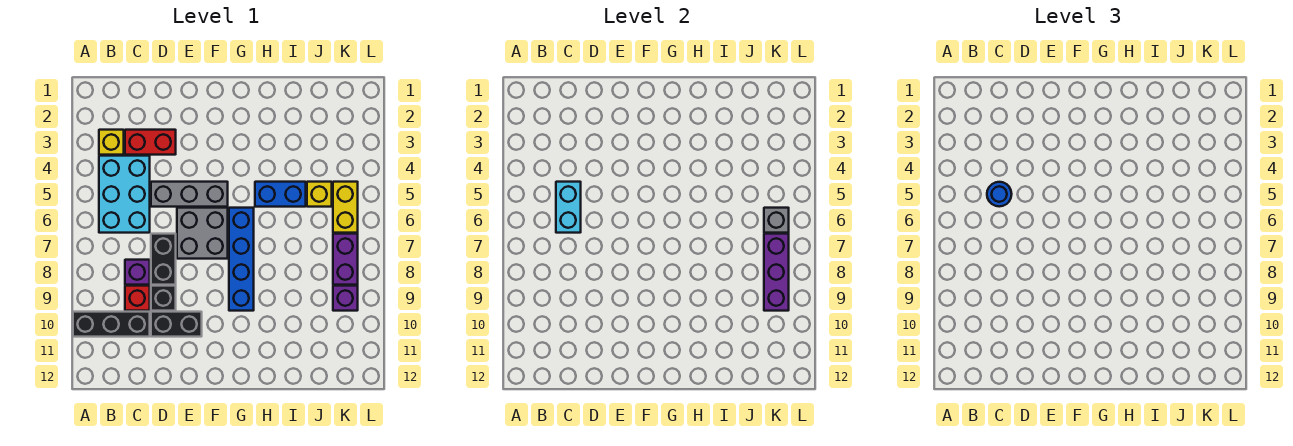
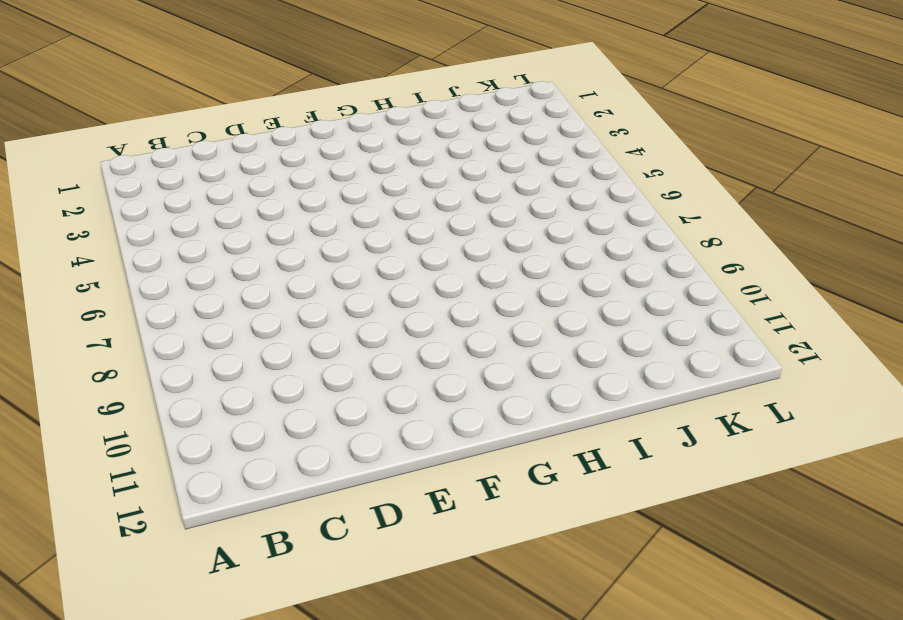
none -> black brick A10:C10 level 1
none -> yellow brick B3 level 1
none -> cyan brick B4:C6 level 1

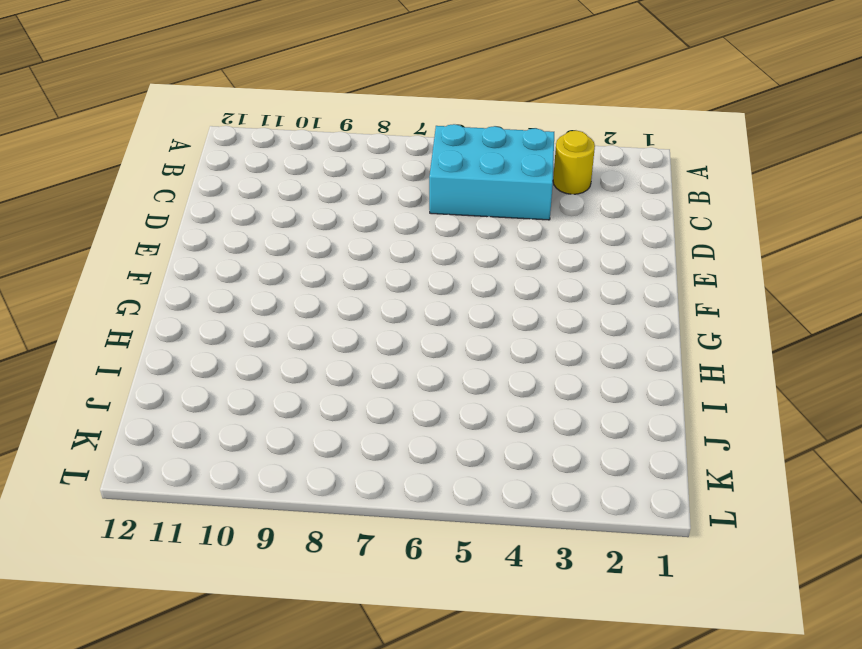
yellow round brick B3 level 1 -> yellow brick B3 level 1
none -> black brick A10:C10 level 1
none -> red brick C3:D3 level 1
none -> purple brick C8 level 1

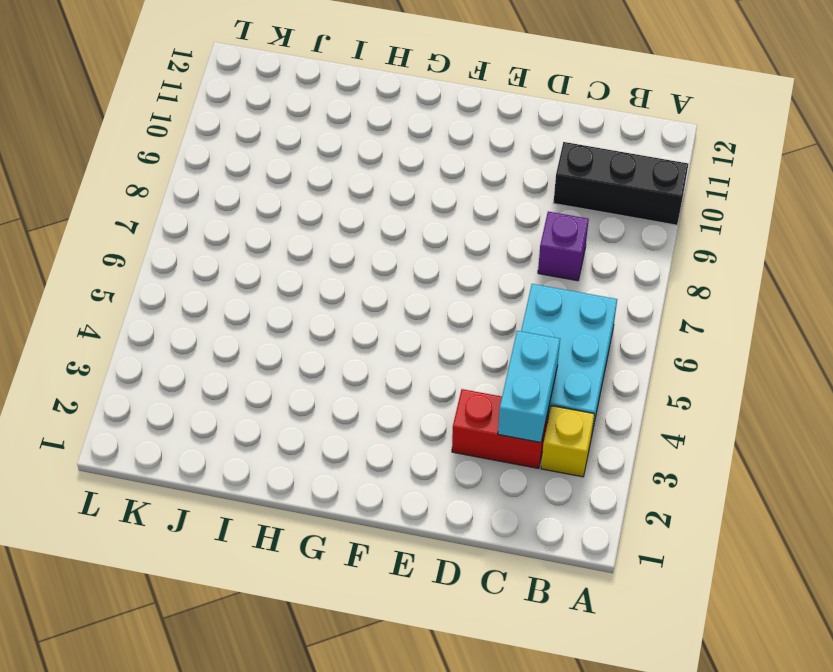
cyan brick C3:C4 level 2 -> cyan brick C5:C6 level 2
none -> red brick C9 level 1
none -> grey brick D5:F5 level 1
none -> black brick D7:D8 level 1

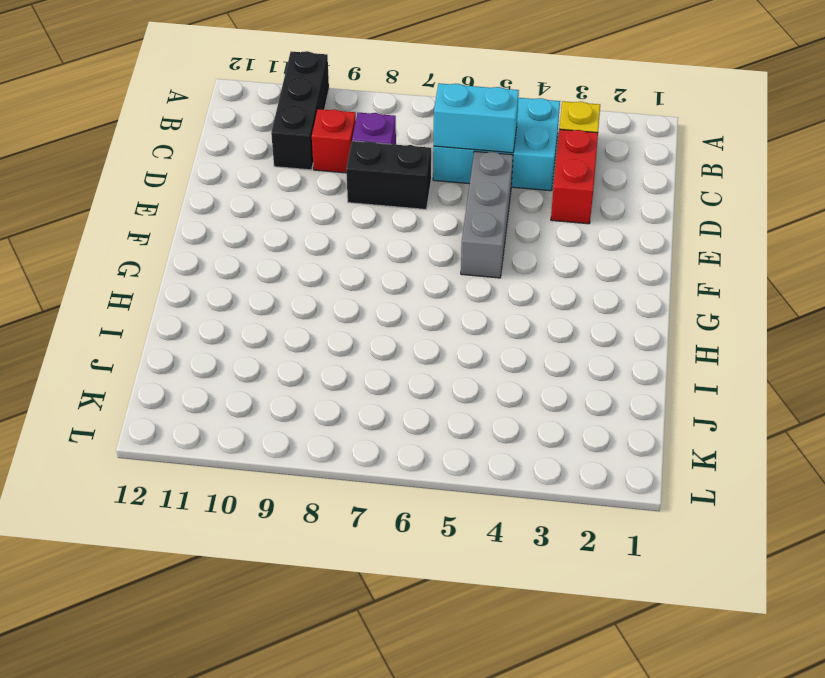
none -> black brick D9 level 1
none -> black brick D10:E10 level 1
none -> grey brick E6:F7 level 1

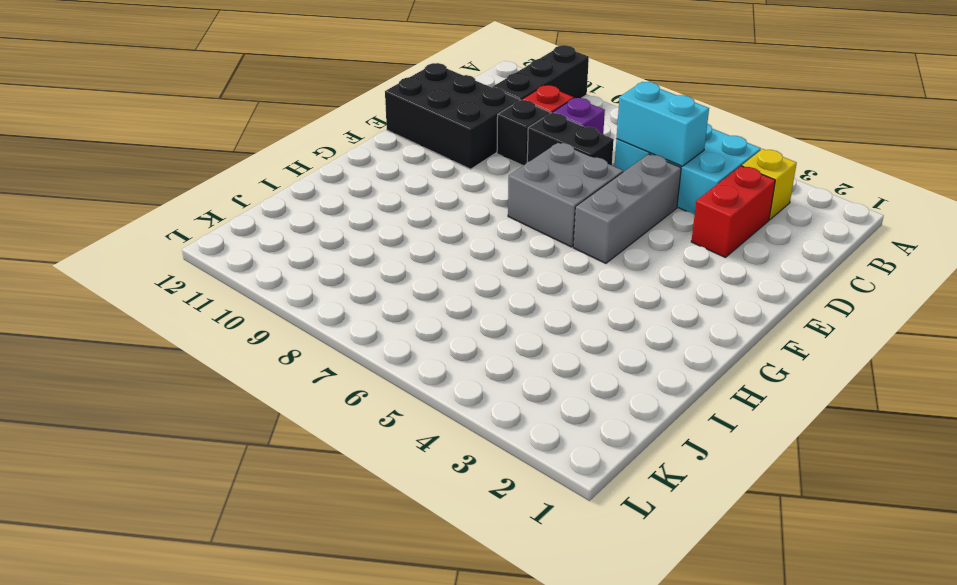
black brick D10:E12 level 1 -> black brick D10:E10 level 1
none -> blue brick G6:G9 level 1
none -> blue brick H5:I5 level 1
none -> yellow brick J5 level 1

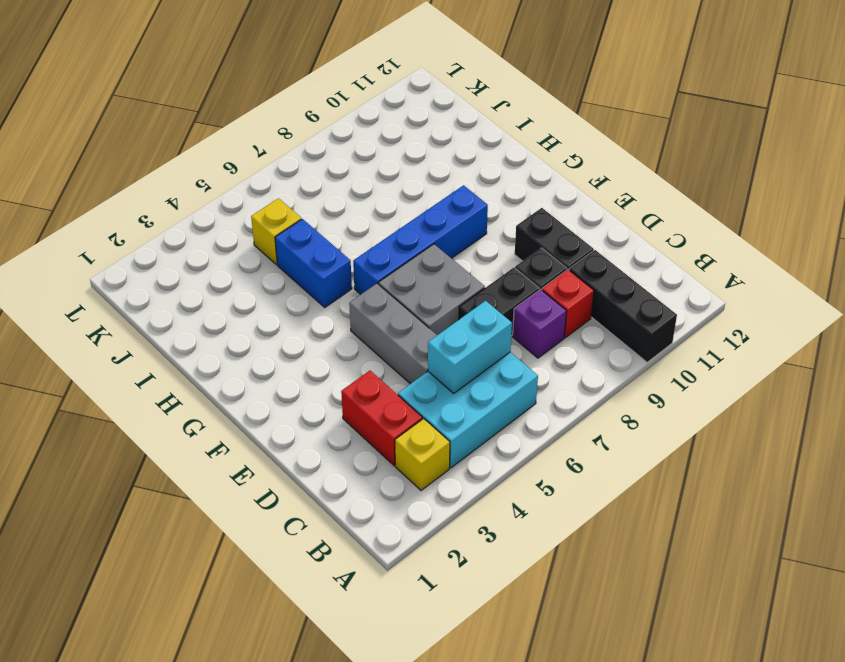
none -> yellow brick K5:K6 level 1
none -> purple brick K7:K8 level 1
none -> purple brick K9 level 1

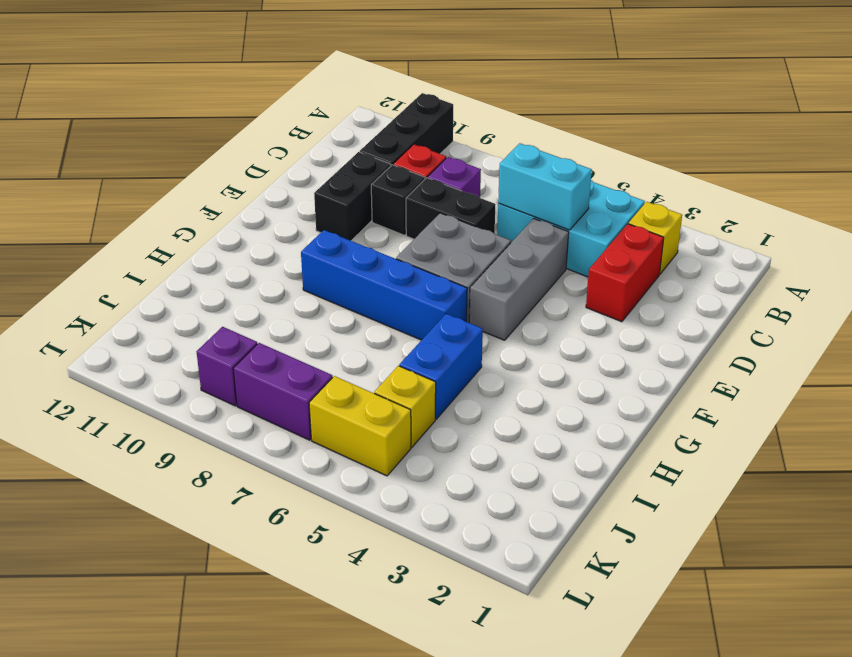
none -> grey brick K6 level 2
none -> purple brick K7:K9 level 2
none -> blue round brick C5 level 3

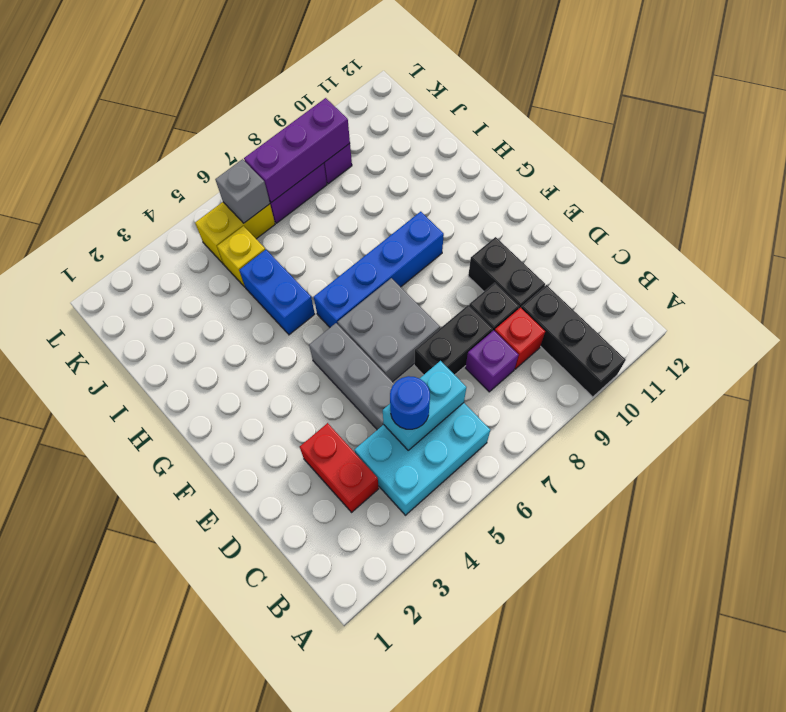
none -> yellow brick B3 level 1

